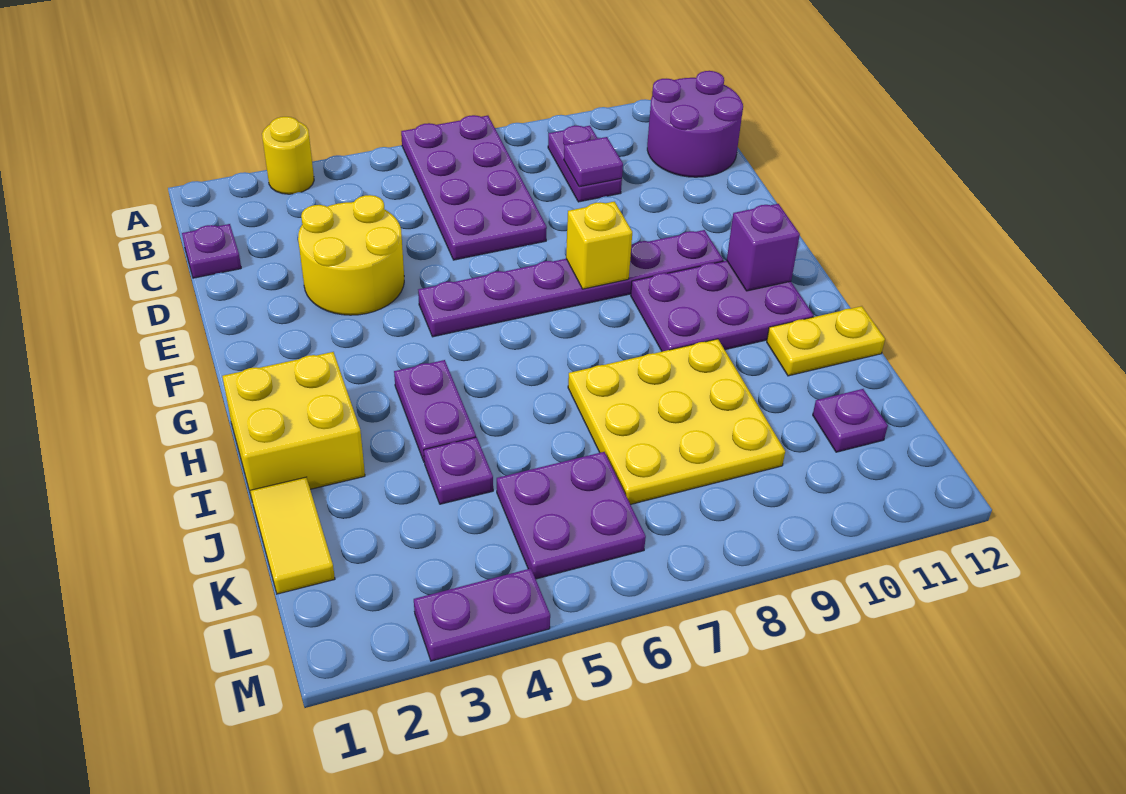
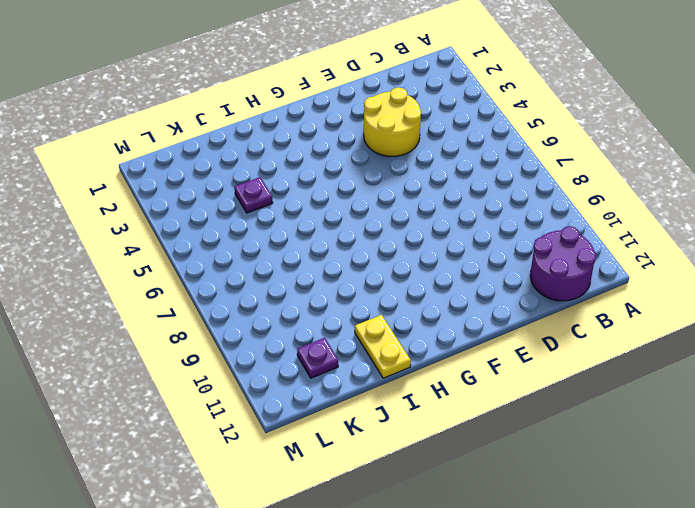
none -> yellow round brick A3 level 1
none -> purple plate A6:D7 level 1
none -> purple plate B9:C9 level 1

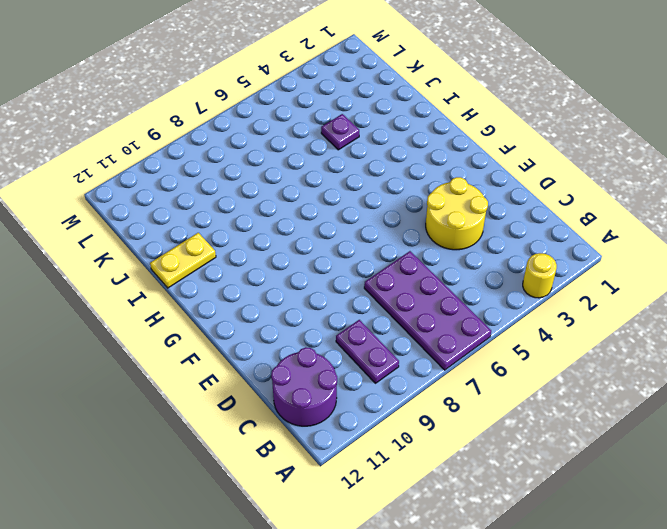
none -> purple plate C1 level 1
none -> purple plate F5:F10 level 1
none -> purple plate G9:H11 level 1

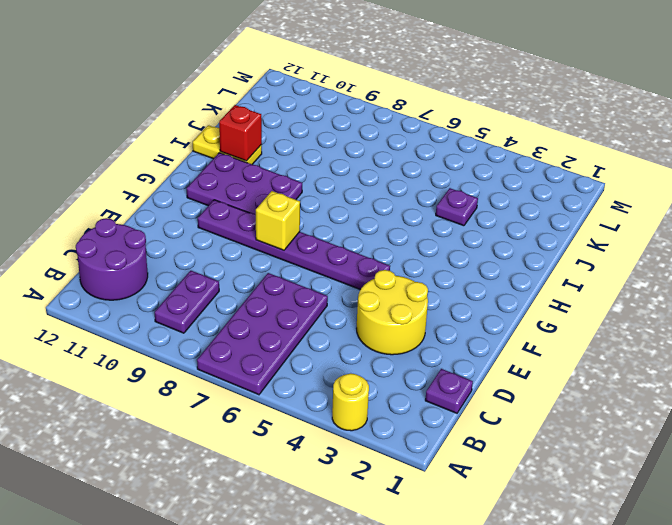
red brick I11 level 2 -> none
none -> yellow brick H1:I2 level 1
none -> purple plate H4:I4 level 1
none -> yellow plate I7:K9 level 1

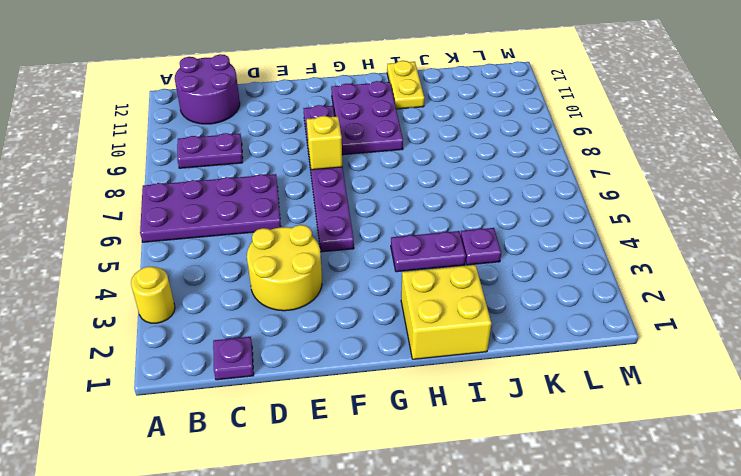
none -> yellow plate I7:K9 level 1
none -> yellow tile J1:K1 level 1
none -> purple plate K5:L6 level 1

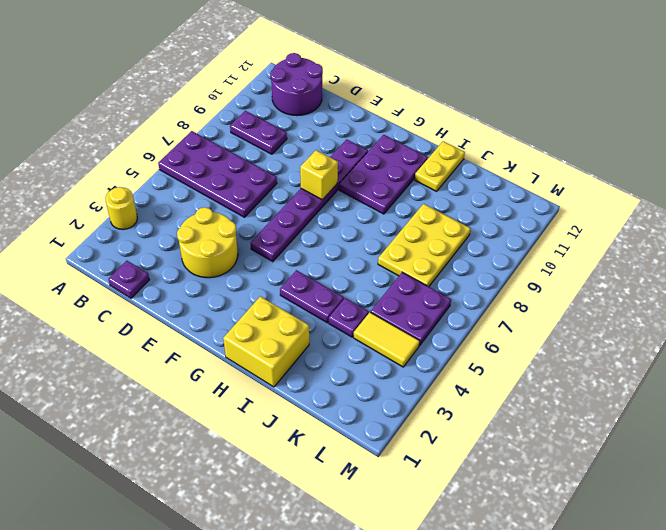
yellow plate J7:K9 level 1 -> yellow plate I7:K9 level 1
yellow tile K4:L4 level 1 -> yellow tile J1:K1 level 1
none -> purple plate K11 level 1
none -> purple plate M3:M4 level 1
none -> purple tile C9 level 2

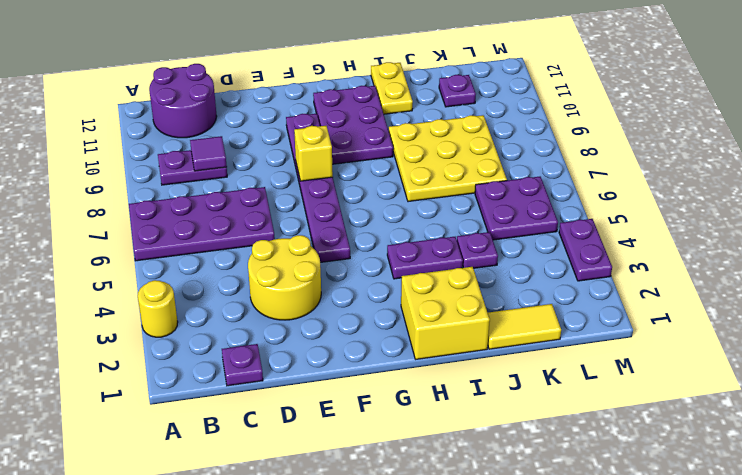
none -> purple brick G11 level 2

